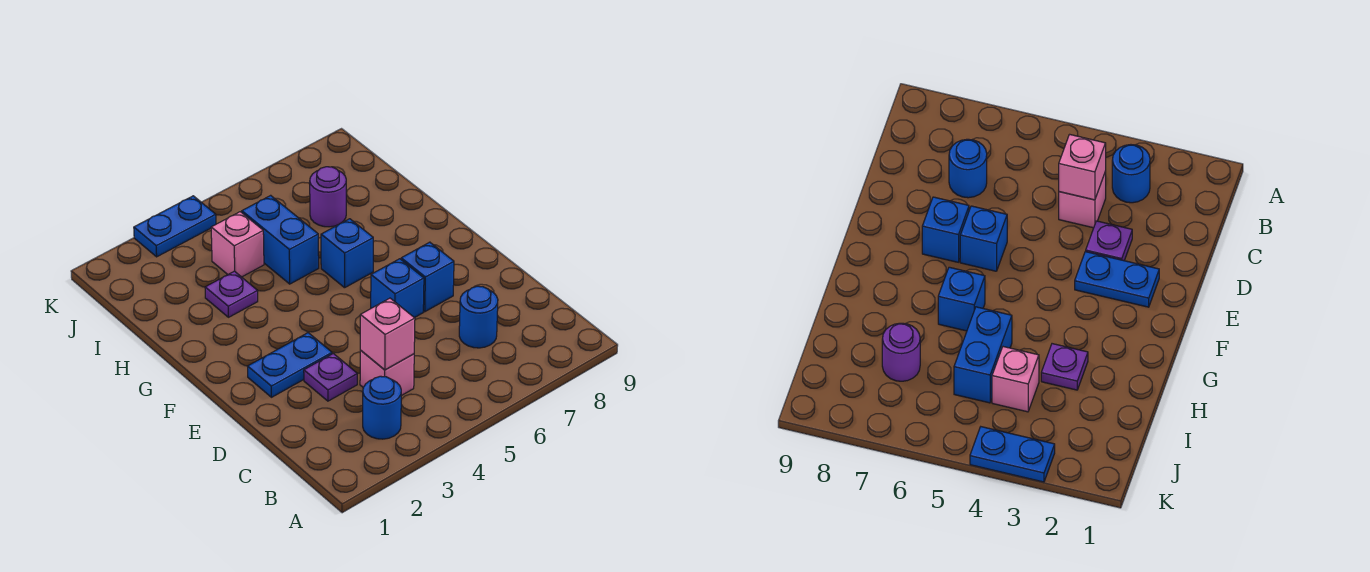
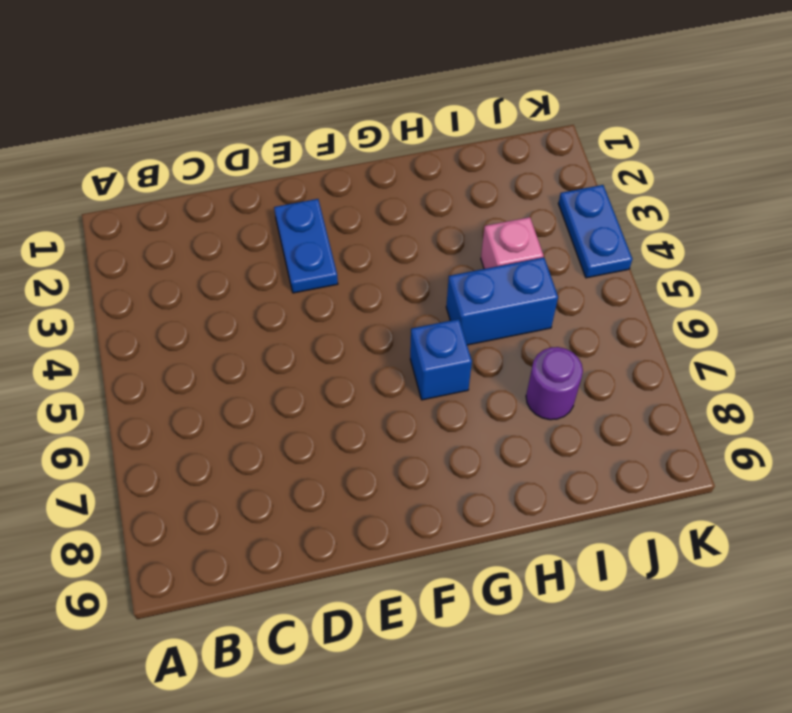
none -> blue round brick B3 level 1
none -> pink brick C4 level 1
none -> blue round brick C7 level 1

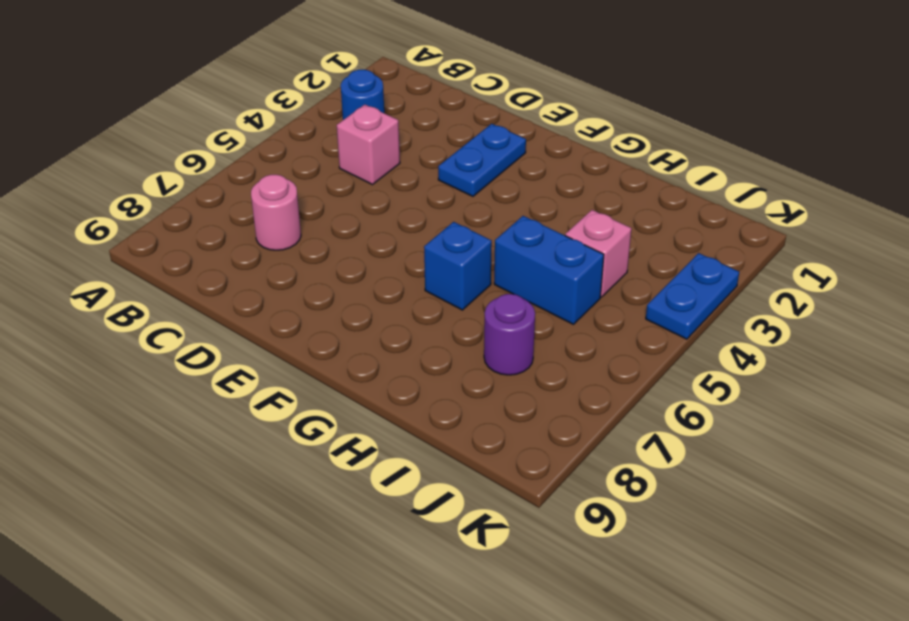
pink round brick C7 level 1 -> blue round brick C7 level 1
none -> purple plate D3 level 1
none -> blue brick E6 level 1
none -> blue brick E7 level 1

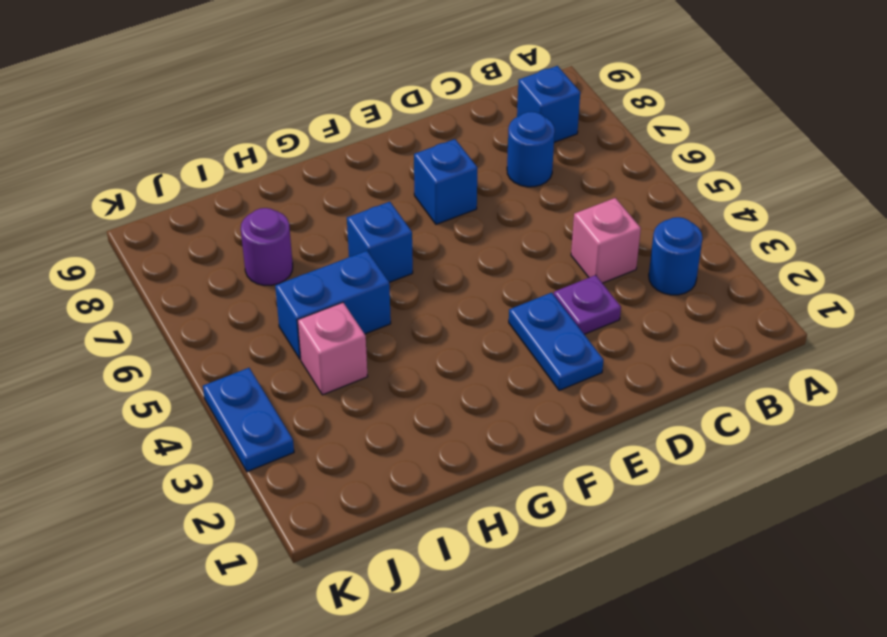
blue brick B8 level 1 -> blue brick E6 level 1
none -> purple plate H3 level 1
none -> pink brick C4 level 2

